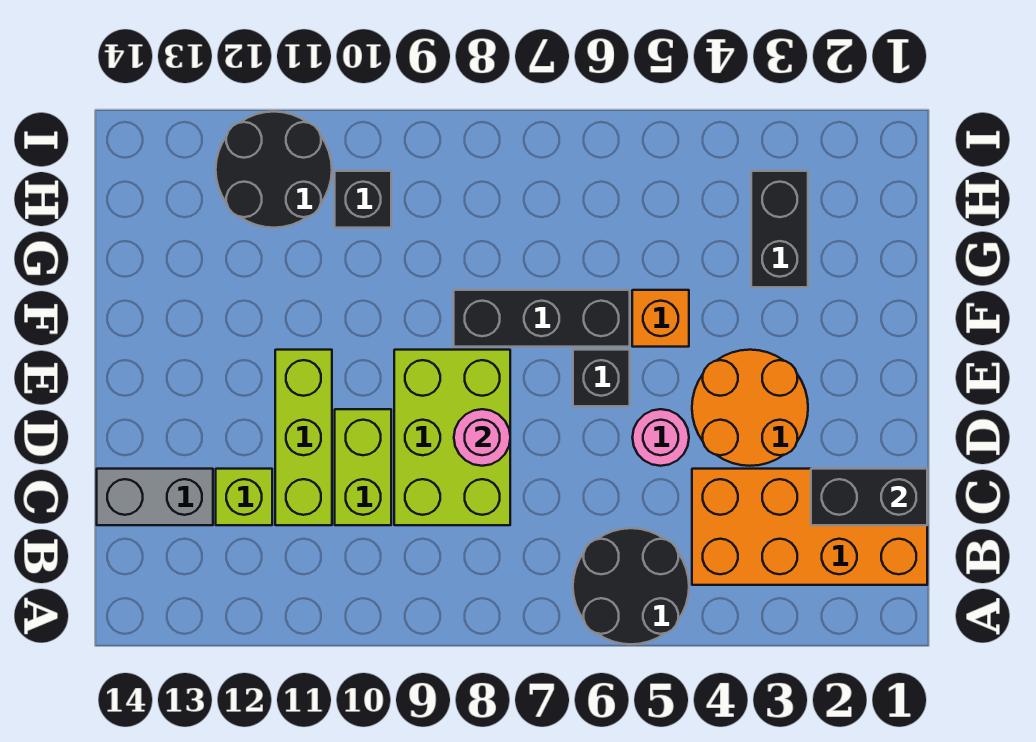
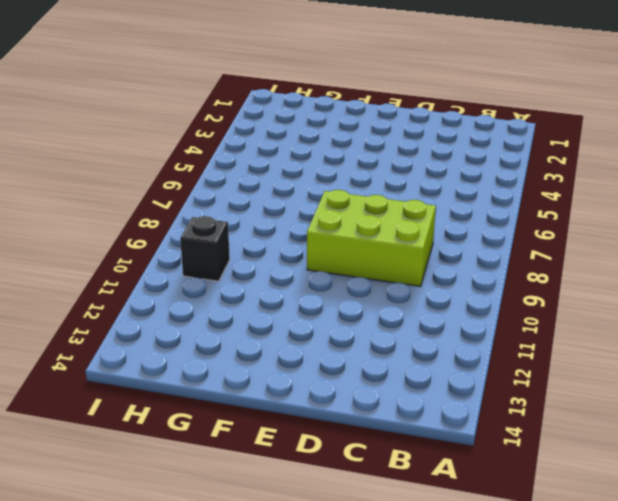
none -> black round brick A5:B6 level 1
none -> orange brick B1:C4 level 1
none -> lime brick C10:D10 level 1

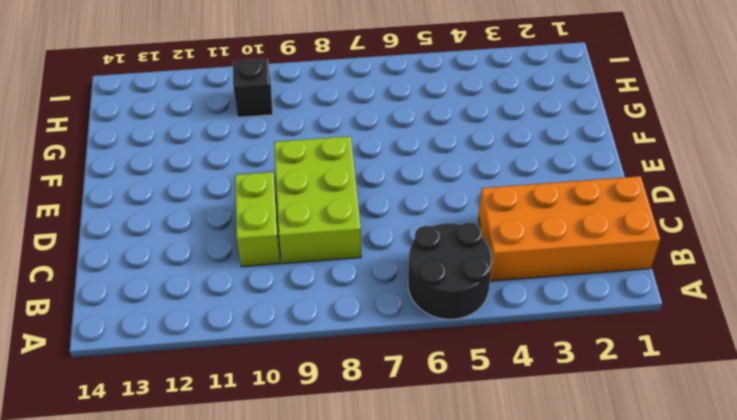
none -> lime brick C11:E11 level 1
none -> lime brick C12 level 1
none -> grey brick C13:C14 level 1

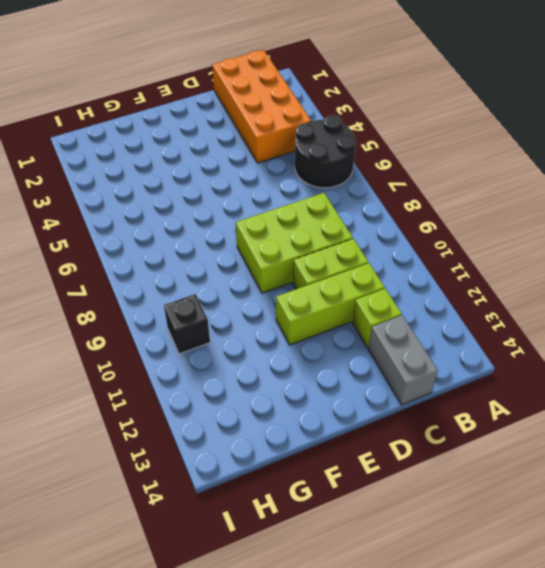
none -> orange round brick D3:E4 level 1
none -> pink round brick D5 level 1
none -> black brick E6 level 1

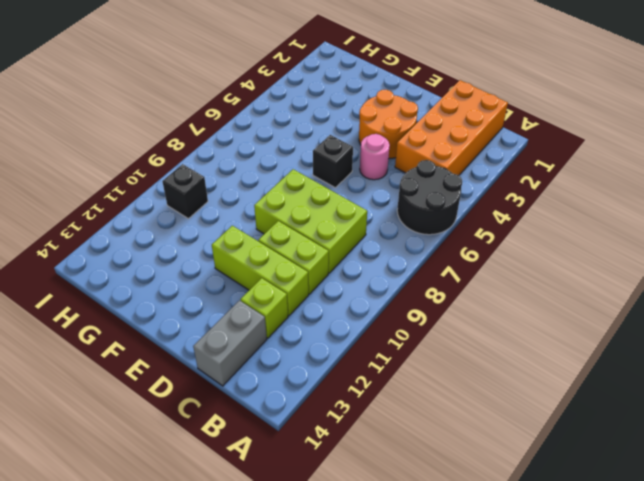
none -> orange brick F5 level 1
none -> black brick F6:F8 level 1
none -> black brick G3:H3 level 1

